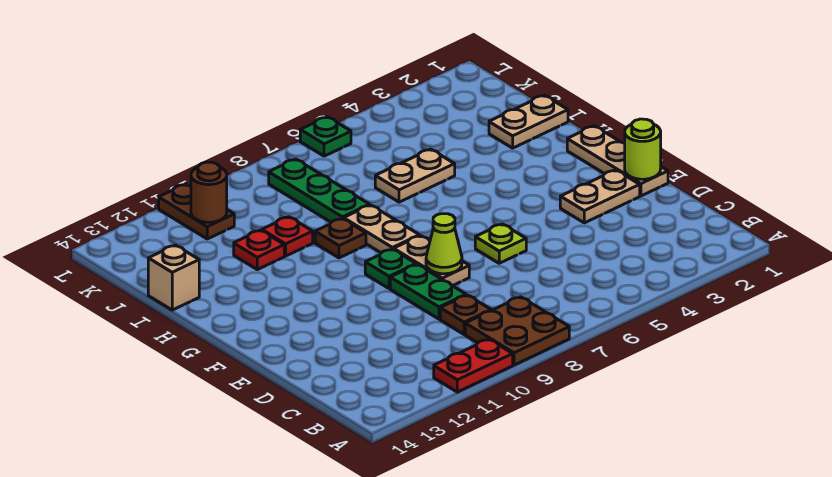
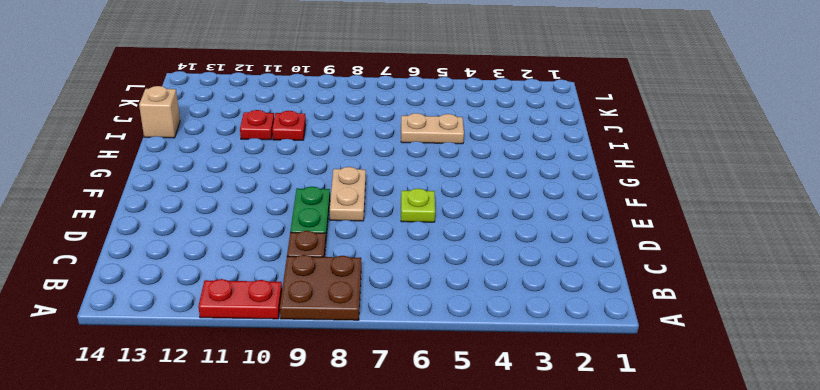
none -> tan plate E1:G1 level 1
none -> tan plate E2:E3 level 1
none -> green plate F9 level 1

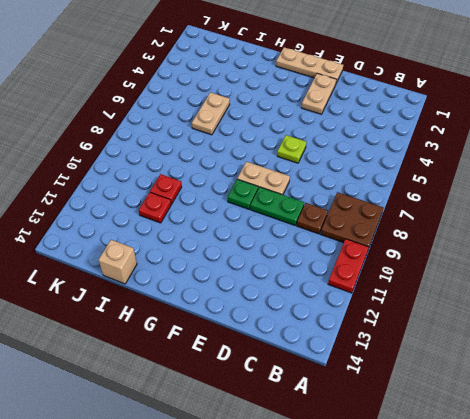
none -> tan plate G8:H8 level 1
none -> brown plate H9 level 1
none -> tan plate I1:I2 level 1

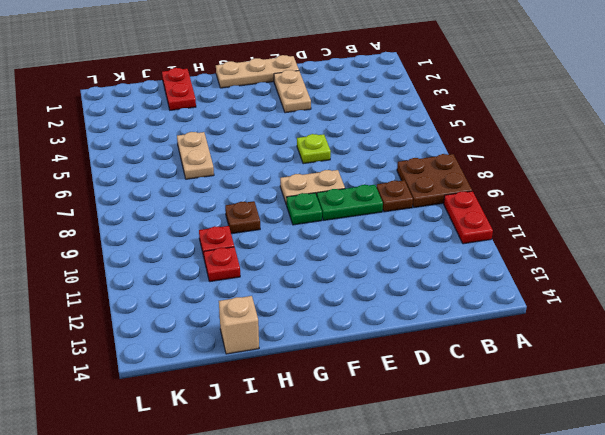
red plate I1:I2 level 1 -> tan plate I1:I2 level 1
none -> tan plate G8:H8 level 1
none -> green plate I8:K8 level 1
none -> brown plate K11:L11 level 1

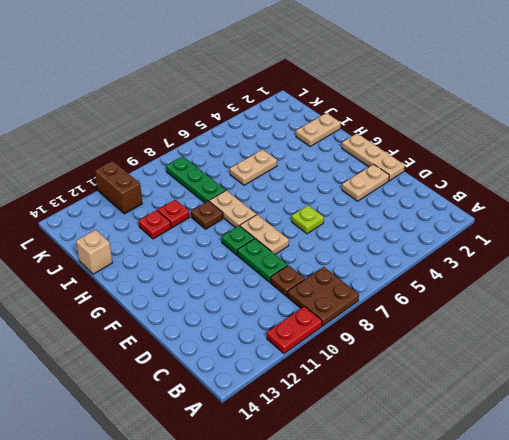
brown brick K11:L11 level 1 -> brown plate K11:L11 level 1
none -> green plate L6 level 1
none -> lime round brick E1 level 2
none -> lime cone E8 level 2

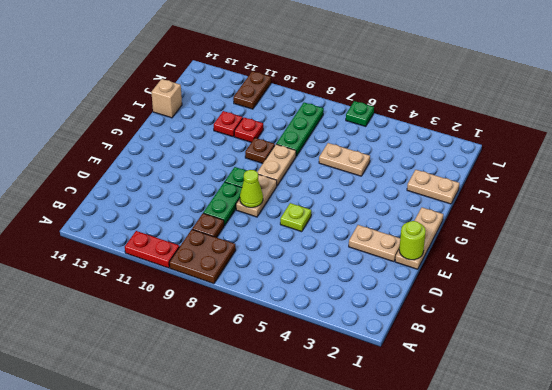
none -> brown round brick K11 level 2

